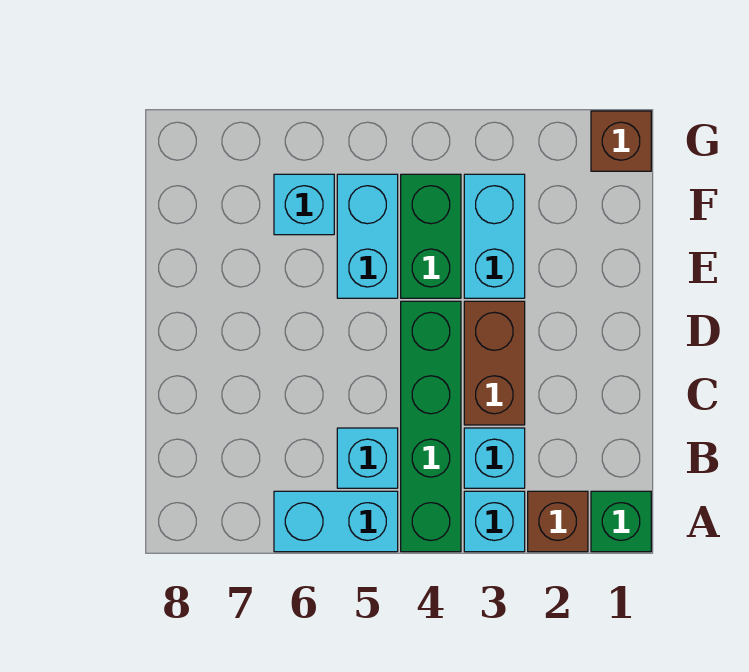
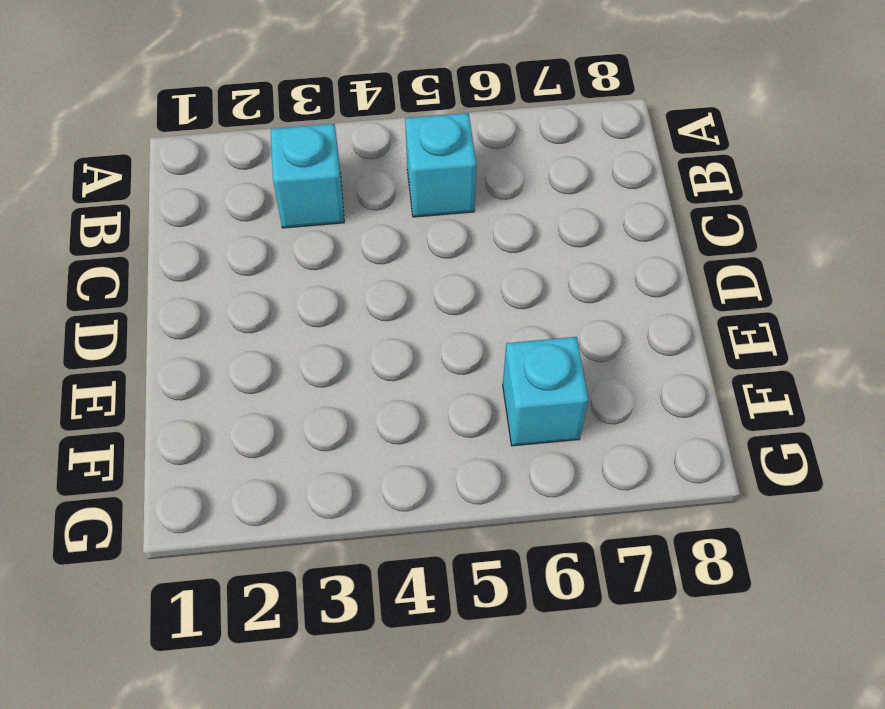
none -> green brick A1 level 1
none -> brown brick A2 level 1
none -> cyan brick A3 level 1

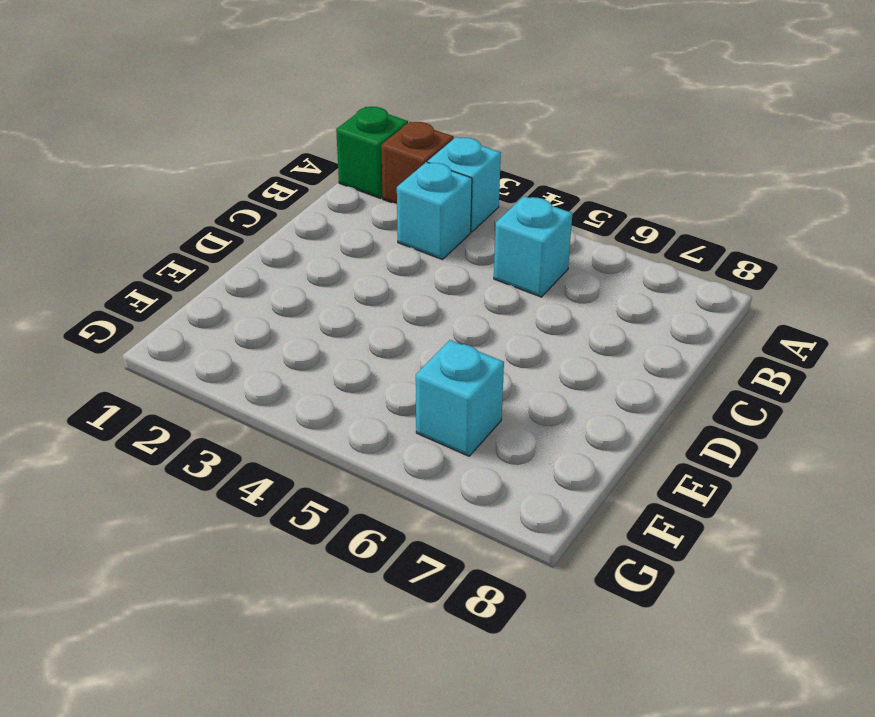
none -> green brick A4:D4 level 1
none -> cyan brick A5:A6 level 1
none -> brown brick C3:D3 level 1

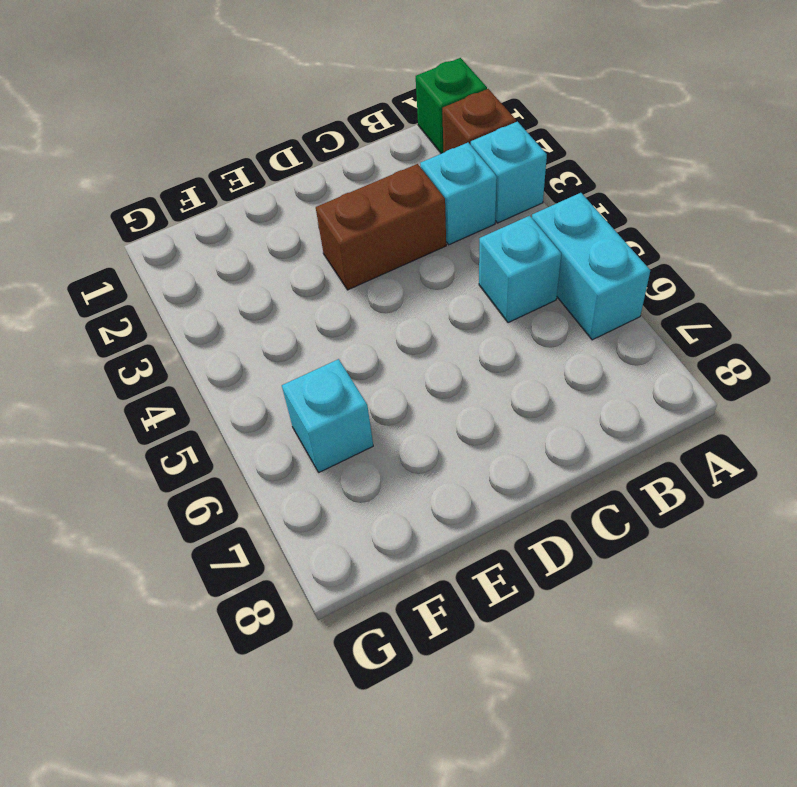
none -> green brick A4:D4 level 1
none -> cyan brick E3:F3 level 1
none -> green brick E4:F4 level 1

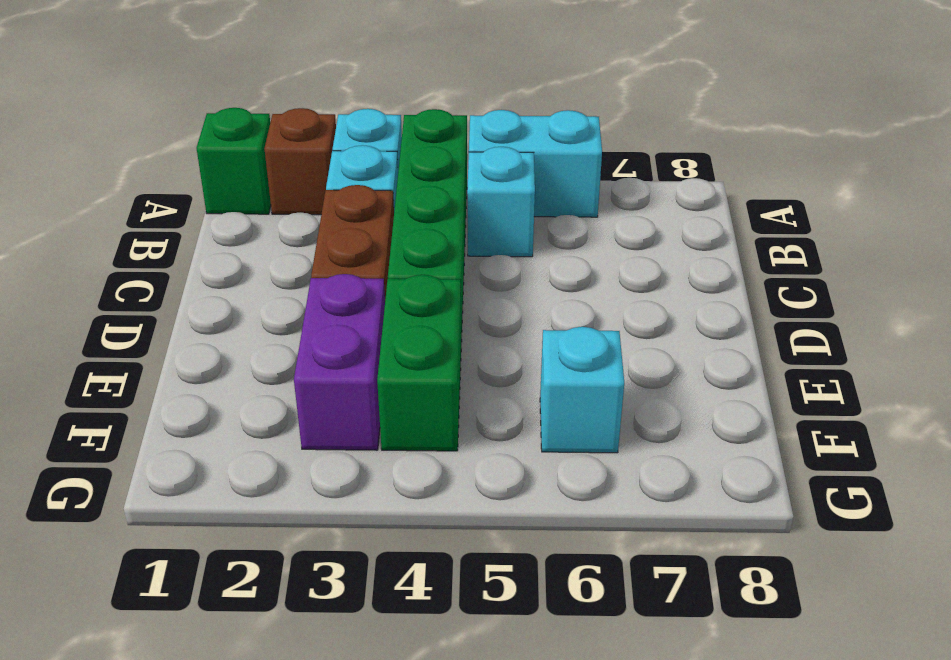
purple brick E3:F3 level 1 -> cyan brick E3:F3 level 1
none -> cyan brick E5:F5 level 1
none -> brown brick G1 level 1

